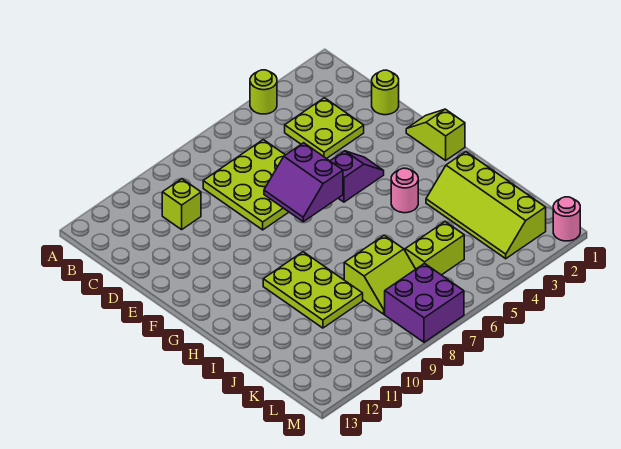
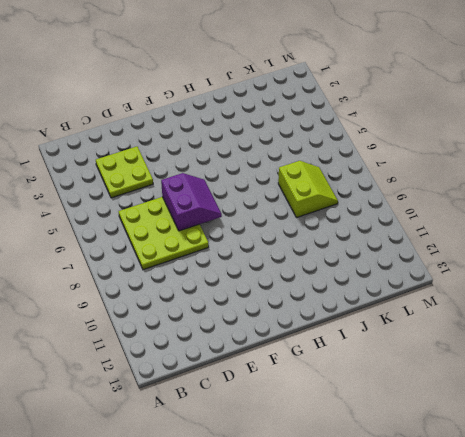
purple slope E6:F7 level 2 top E -> purple slope E6:F7 level 2 top 6
none -> lime round brick A4 level 1
none -> lime brick C10 level 1
none -> lime round brick D1 level 1

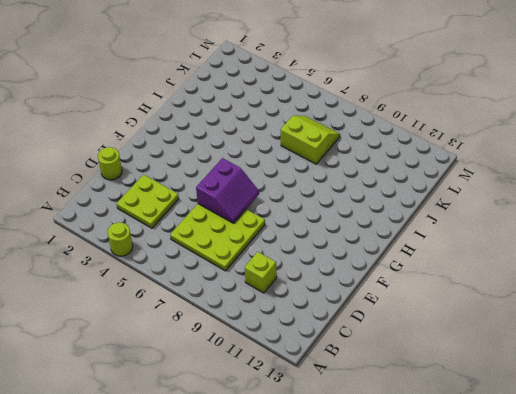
none -> lime slope F1:G1 level 1 top G
none -> purple slope F4:F5 level 1 top 5
none -> pink round brick H4 level 1

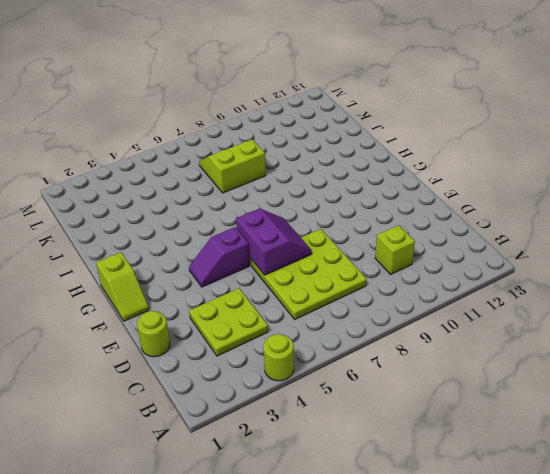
none -> pink round brick H4 level 1
none -> lime plate H9:J10 level 1
none -> lime slope I2:L3 level 1 top 2

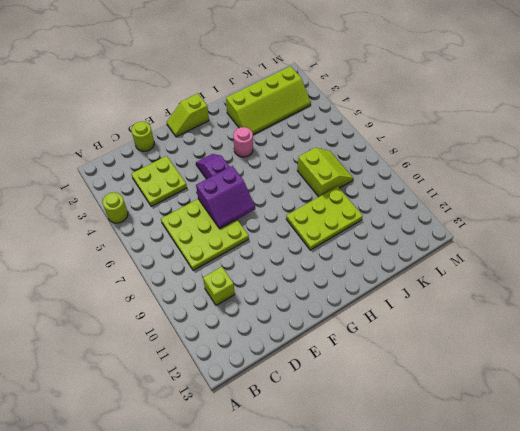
none -> lime brick K5:K6 level 1
none -> purple brick L7:M8 level 1
none -> pink round brick M1 level 1

